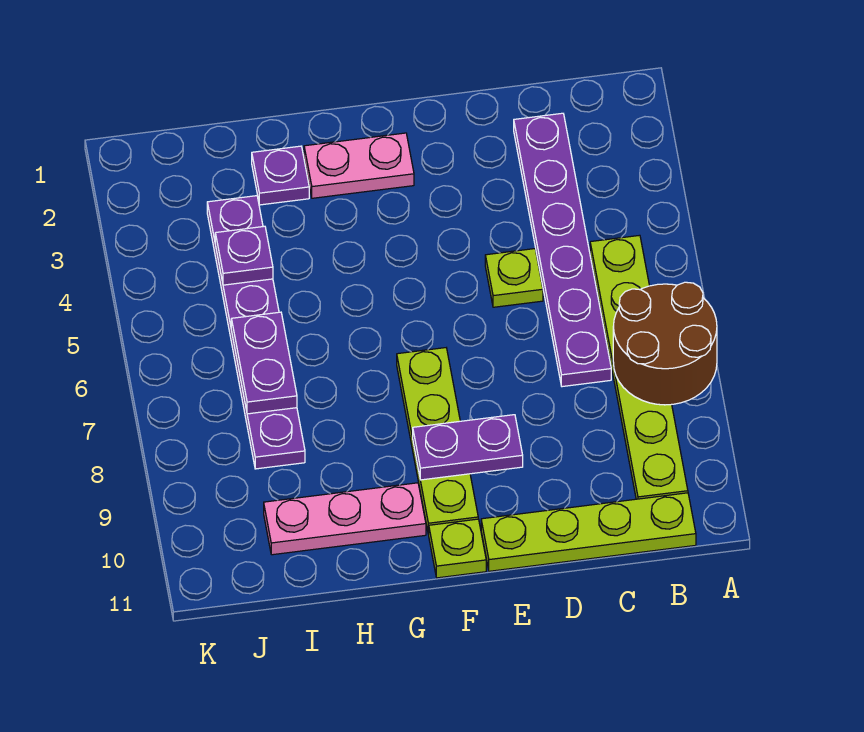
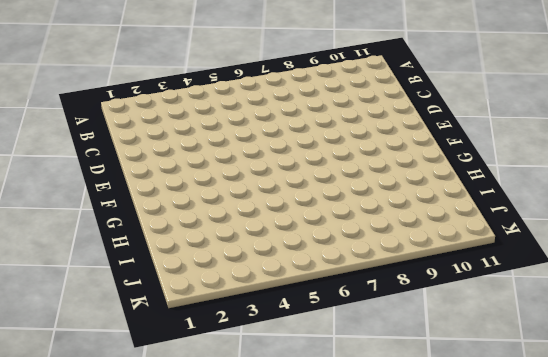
none -> lime plate B5:B10 level 1
none -> lime plate B11:E11 level 1
none -> purple plate C2:C7 level 1

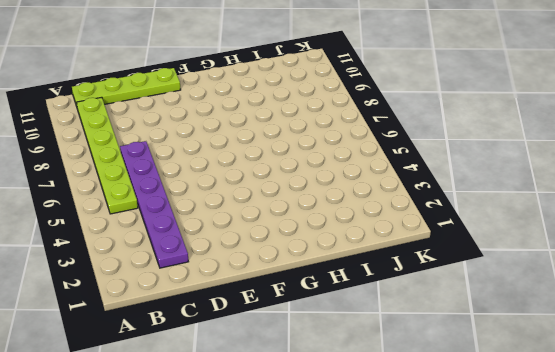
none -> lime plate D5 level 1
none -> pink plate F2:G2 level 1
none -> lime plate F7:F10 level 1

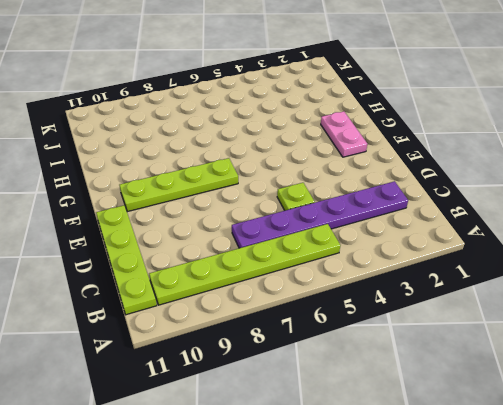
none -> lime plate F11 level 1
none -> pink plate G10:I10 level 1
none -> purple plate H2 level 1

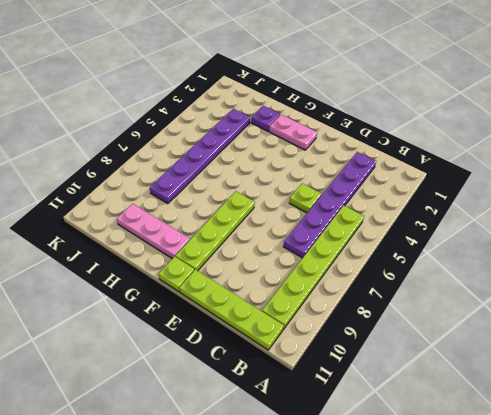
none -> brown round brick A7:B8 level 2
none -> purple plate E9:F9 level 2
none -> purple plate I4 level 2

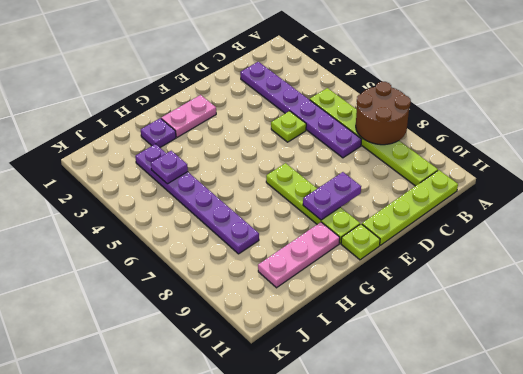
none -> purple plate I6:I7 level 2

